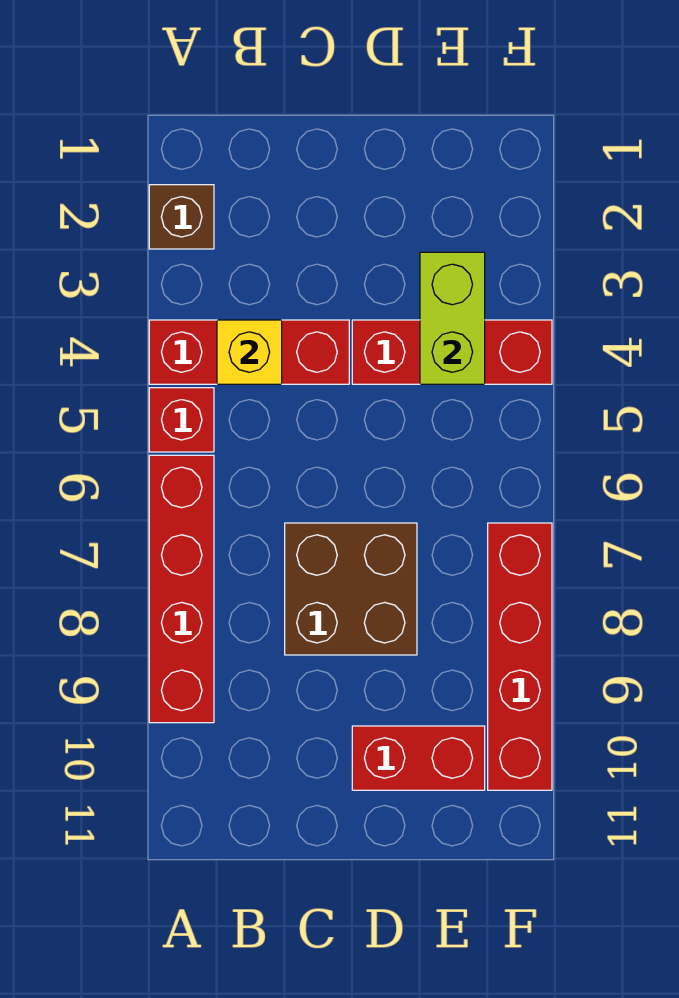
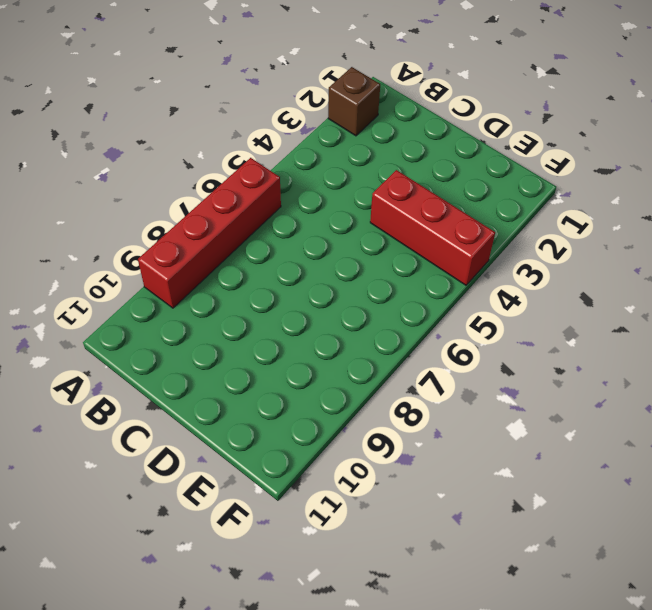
none -> red brick A4:C4 level 1
none -> red brick A5 level 1

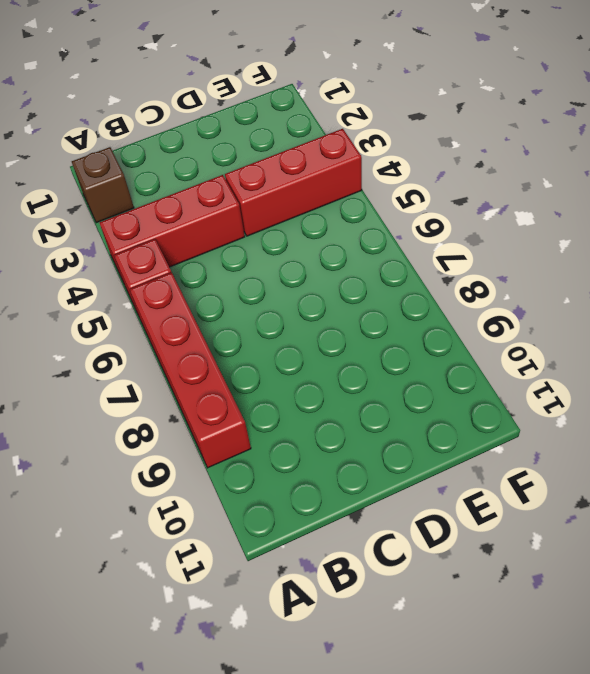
none -> brown brick C7:D8 level 1
none -> red brick D10:E10 level 1

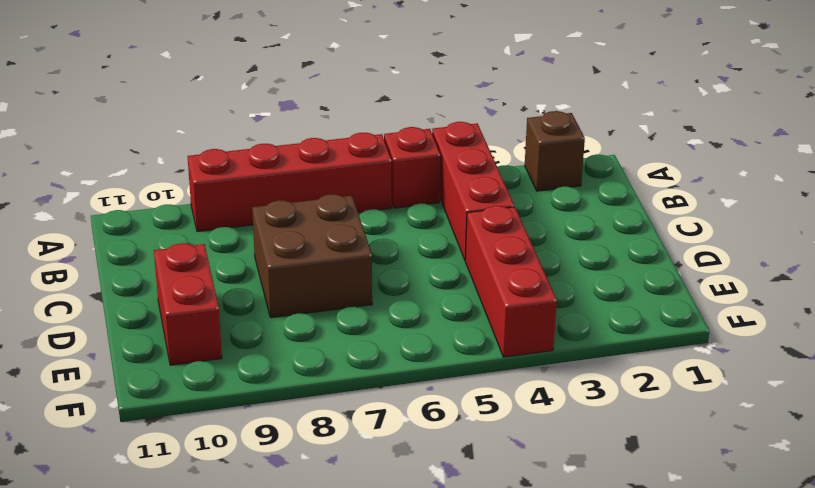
none -> red brick F7:F10 level 1
none -> yellow brick B4 level 2

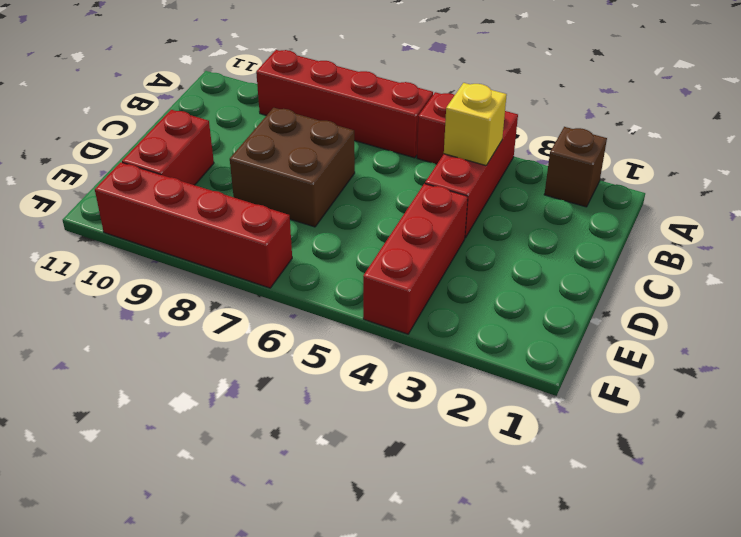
none -> lime brick E3:E4 level 2

